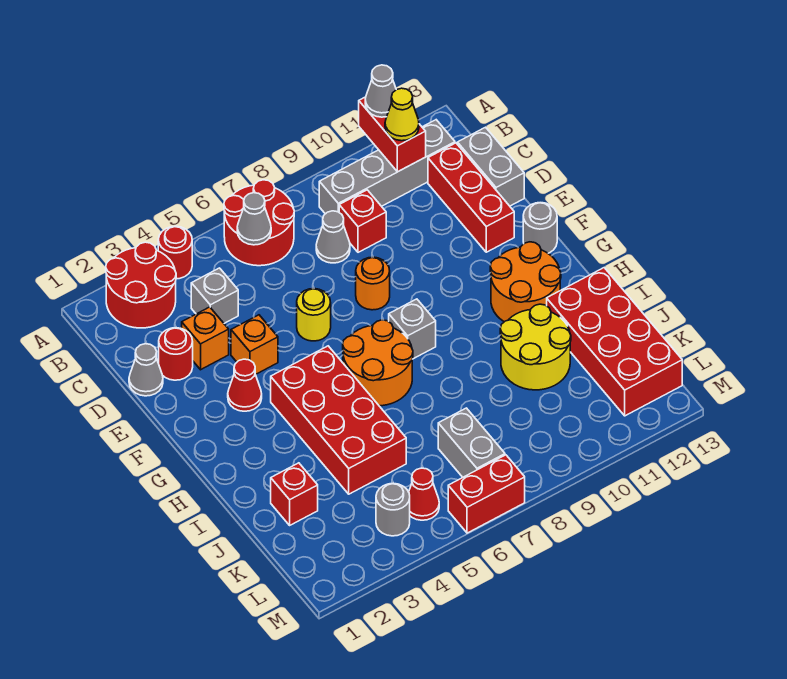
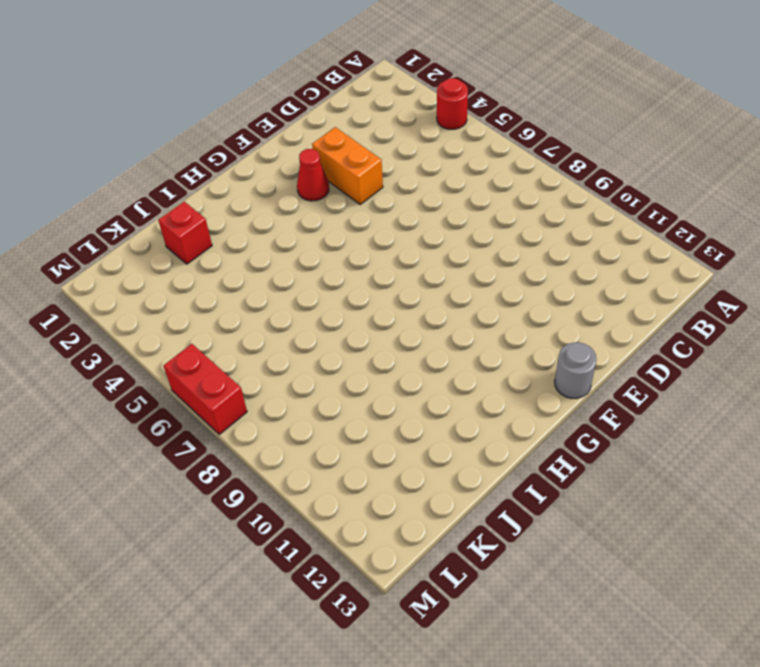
orange brick E3:E4 level 1 -> orange brick E4 level 1
none -> red round brick A2:B3 level 1
none -> red round brick A6:B7 level 1
none -> grey brick B9:B12 level 1
none -> grey brick C4 level 1

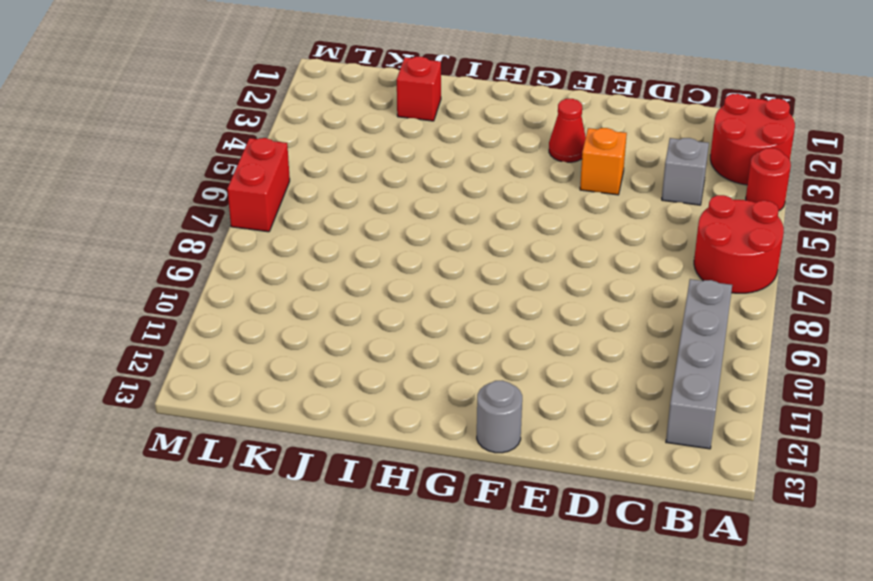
none -> grey cone C8 level 1
none -> red brick C9 level 1
none -> red brick C12:E12 level 1
none -> grey brick C13:D13 level 1

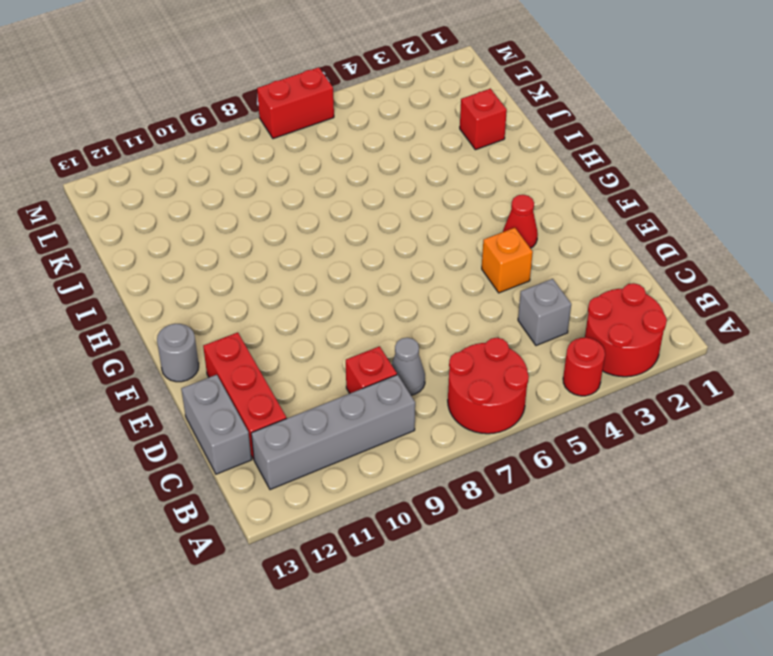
none -> grey cone D1 level 1
none -> red round brick D2 level 1
none -> orange brick D3 level 1
none -> yellow round brick E6 level 1

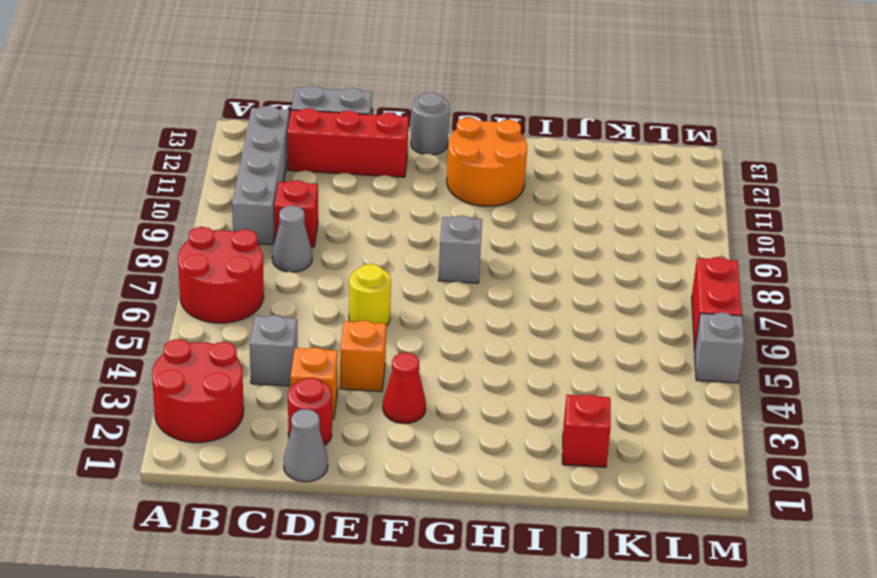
grey brick M5 level 1 -> none
none -> red round brick A4 level 1
none -> orange round brick E8 level 1
none -> red brick G4:J5 level 1
none -> orange round brick G6:H7 level 1

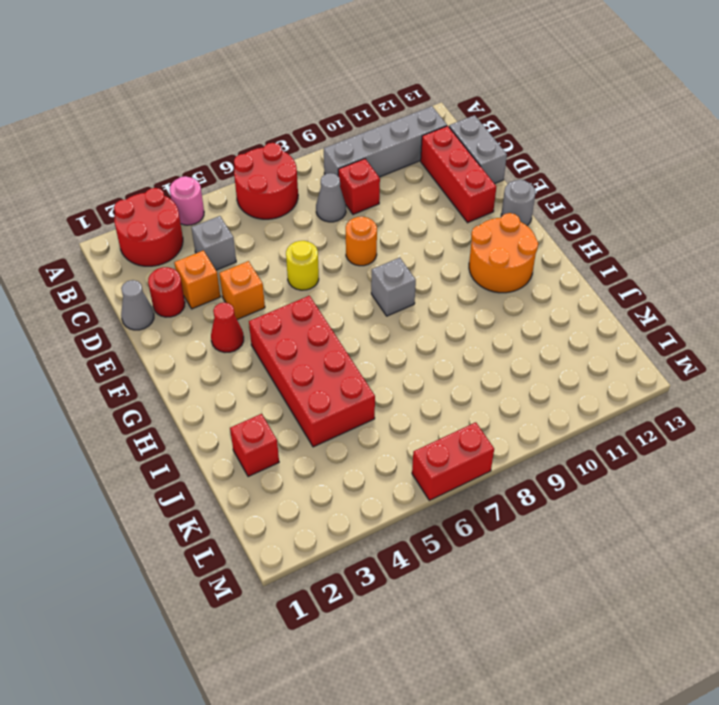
pink round brick A4 level 1 -> red round brick A4 level 1
none -> orange round brick G6:H7 level 1
none -> yellow round brick I10:J11 level 1
none -> red brick I12:L13 level 1
none -> grey brick K7:L7 level 1

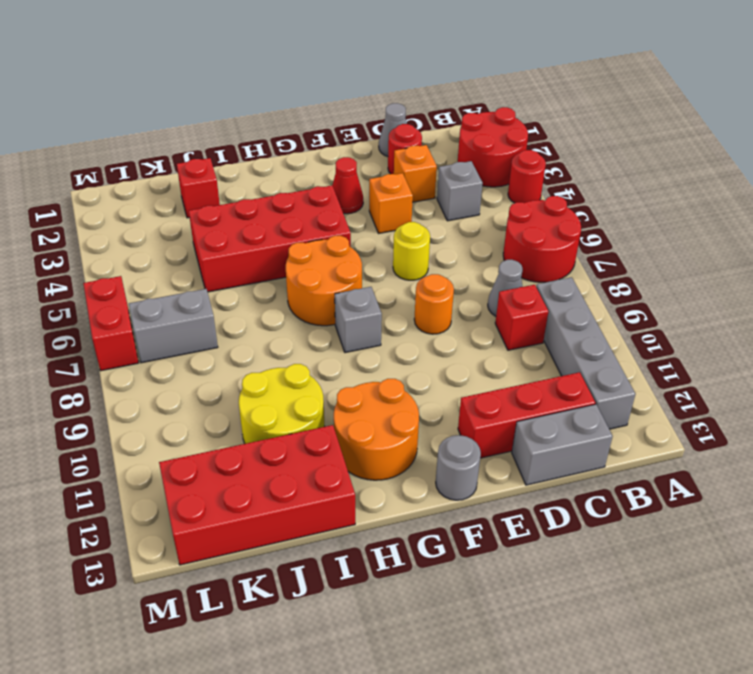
none -> grey round brick L4 level 1
none -> red cone L5 level 1
none -> red brick A11:B11 level 2
none -> grey cone B6 level 2

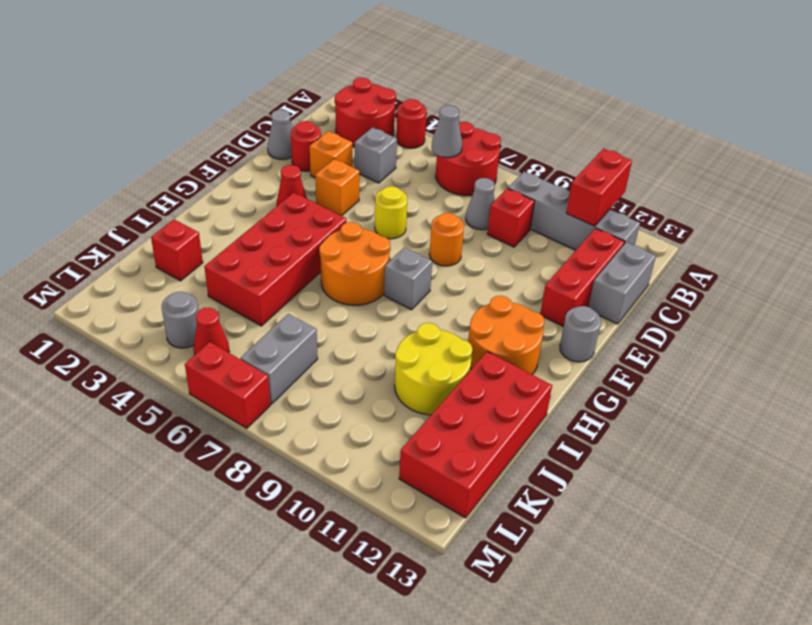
none -> grey cone A11 level 3
none -> yellow cone B11 level 3

